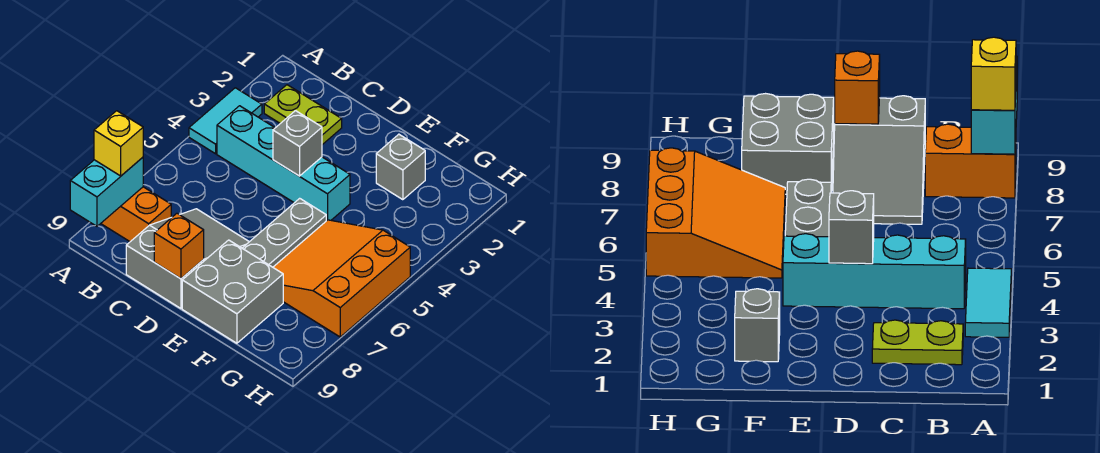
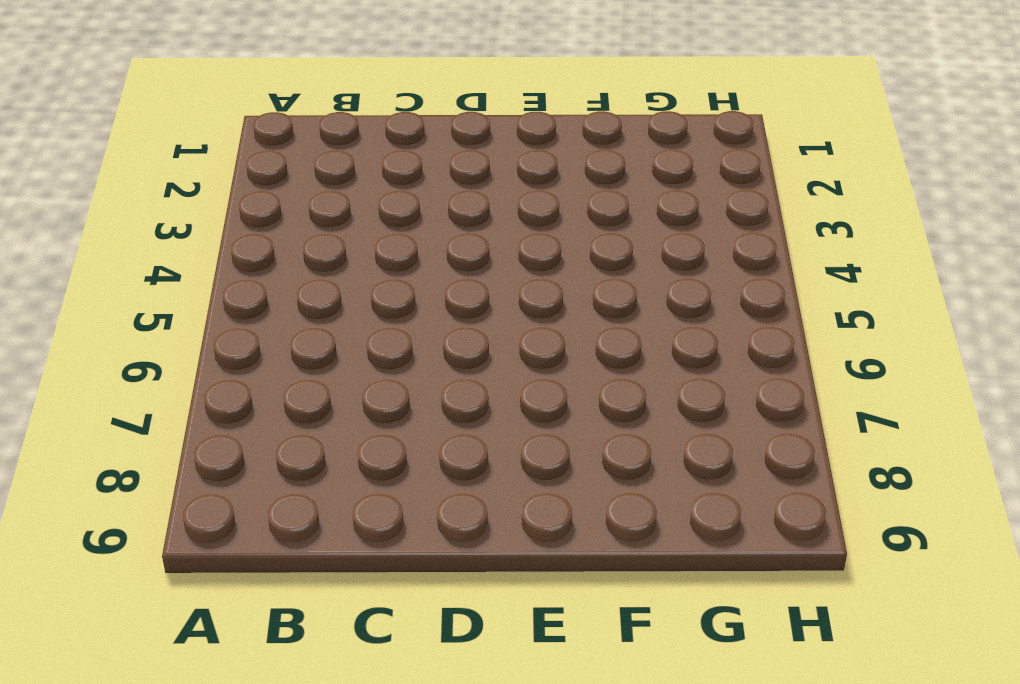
none -> cyan tile A3:A4 level 1
none -> orange brick A8:B8 level 1
none -> lime plate B2:C2 level 1

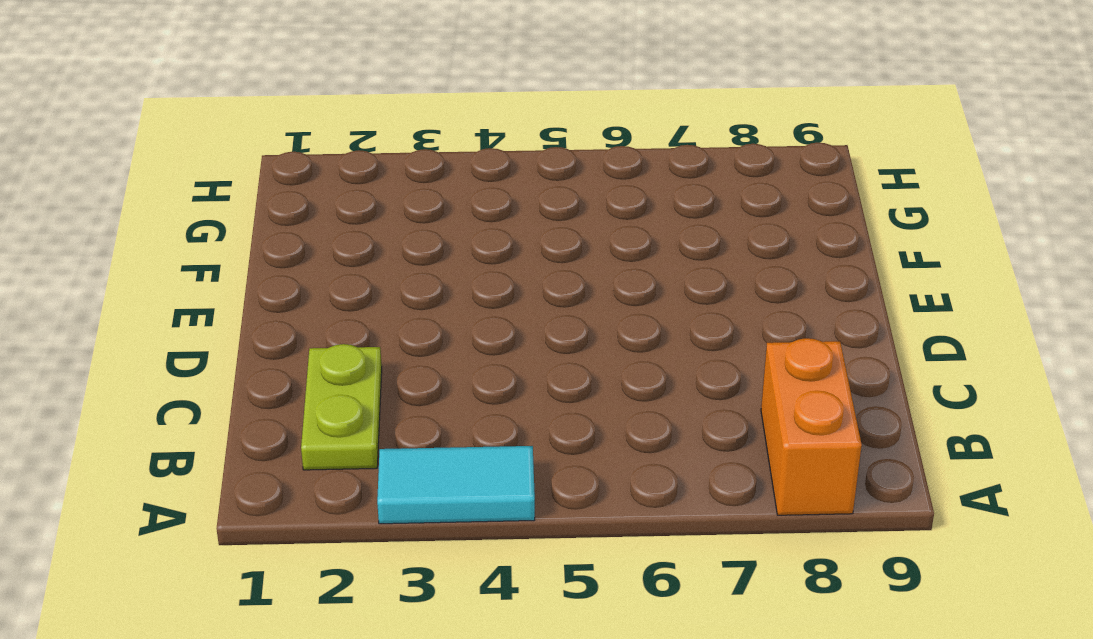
none -> cyan brick B4:E4 level 1
none -> grey slope C7:D9 level 1 top 9
none -> grey plate E5:E7 level 1

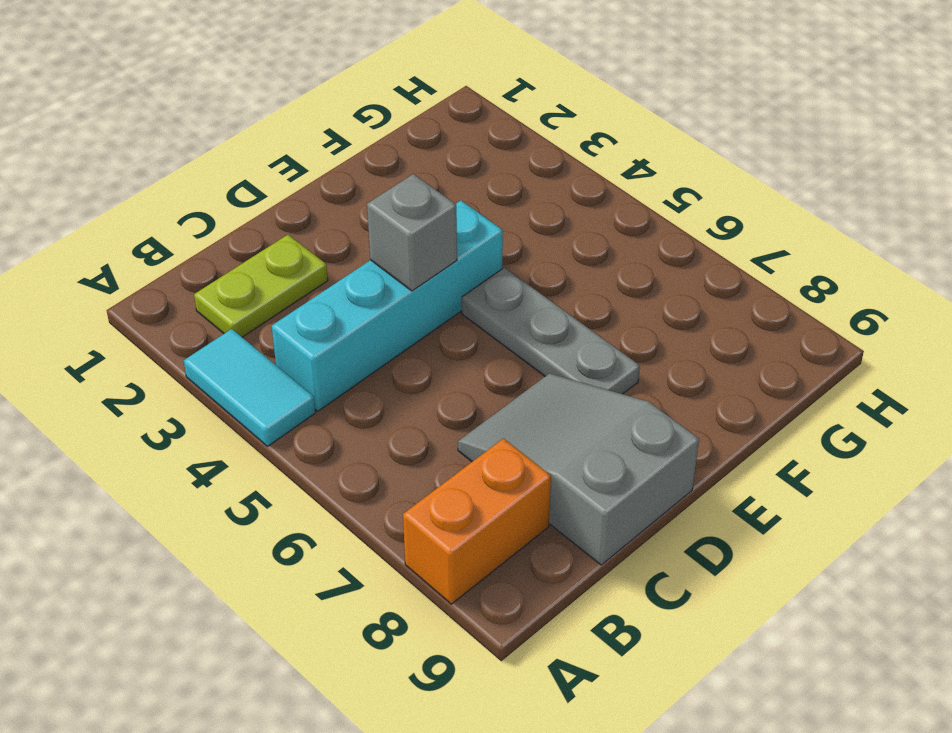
none -> grey brick E8:F9 level 1
none -> grey brick F2 level 1
none -> orange slope F5:H7 level 1 top H

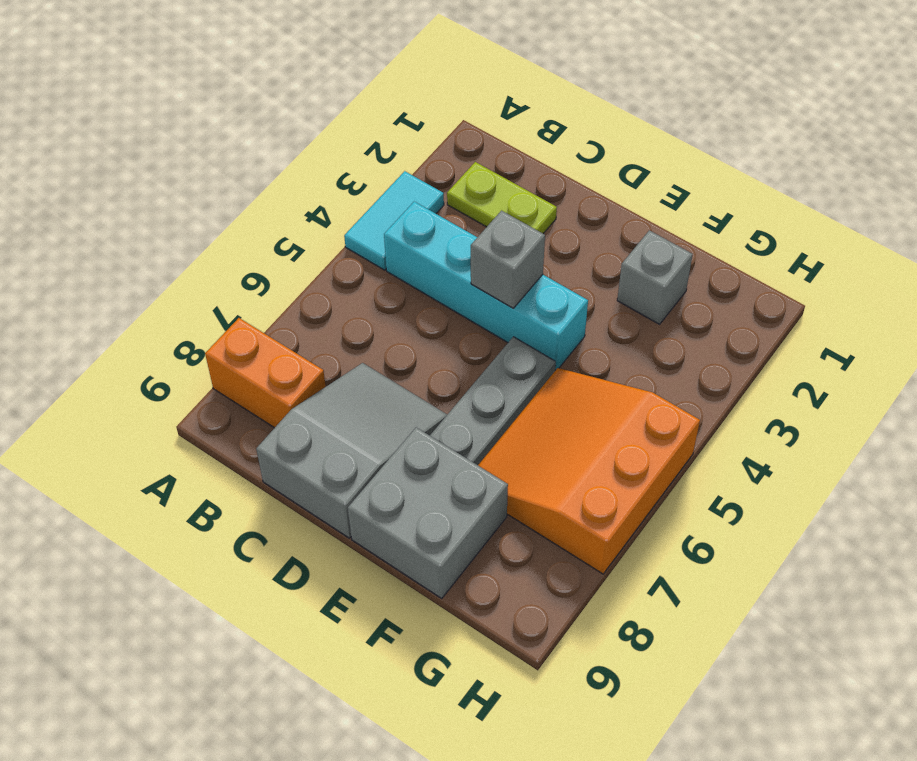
none -> cyan brick A8:A9 level 2
none -> orange brick D9 level 2
none -> yellow brick A8 level 3

